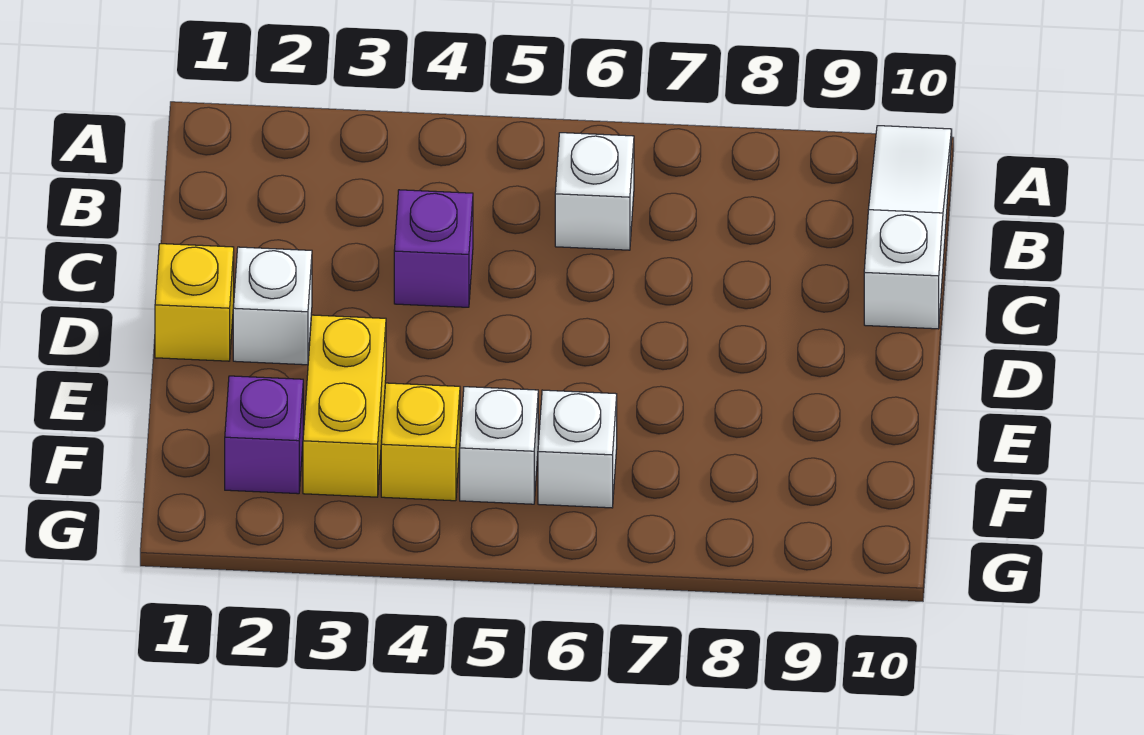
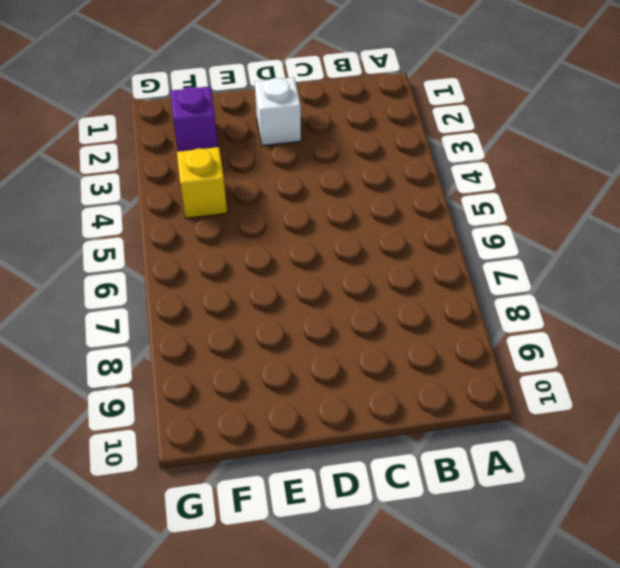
none -> white slope A10:C10 level 1 top C
none -> white brick B6 level 1

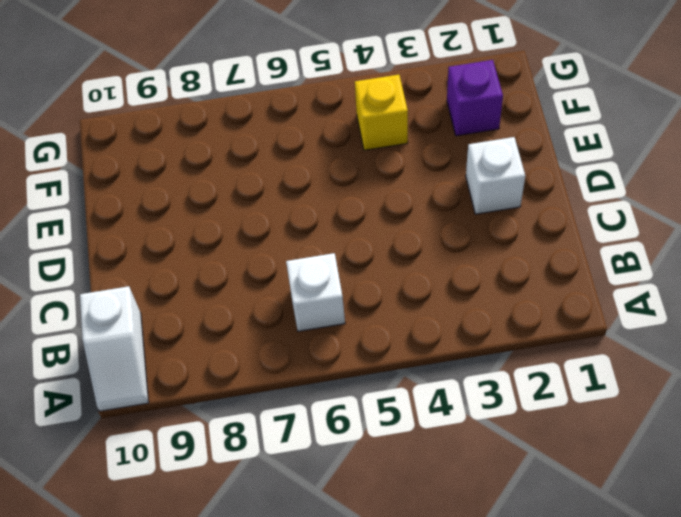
white slope A10:B10 level 1 top B -> white slope A10:C10 level 1 top C
none -> purple brick C4 level 1
none -> yellow brick D1 level 1

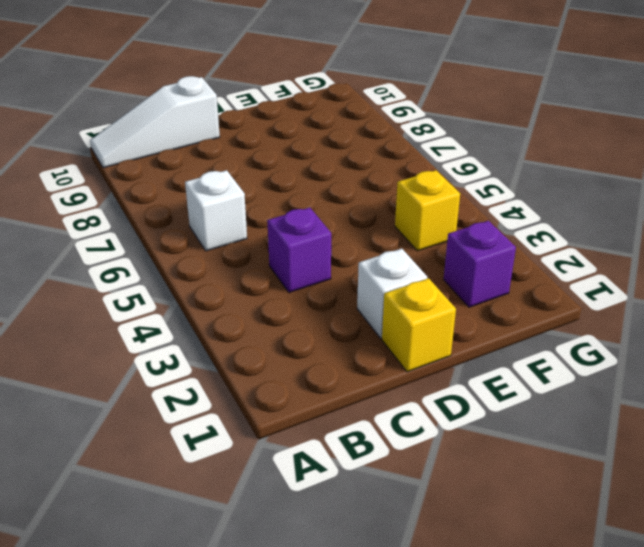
none -> yellow brick E3:F3 level 1
none -> white brick F5 level 1

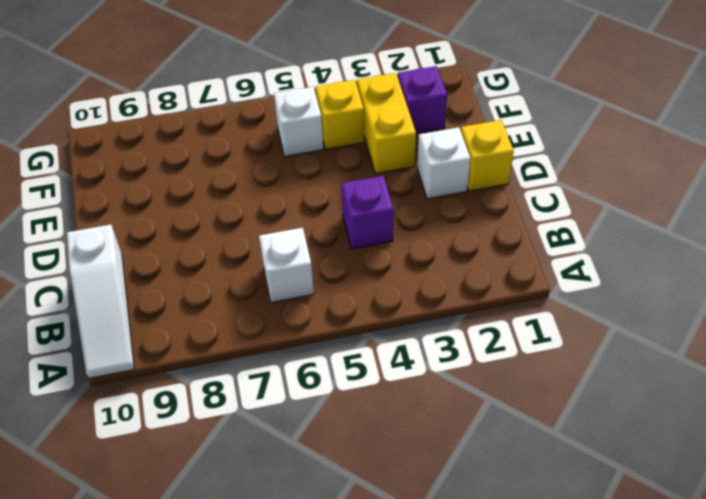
none -> white brick F6 level 1

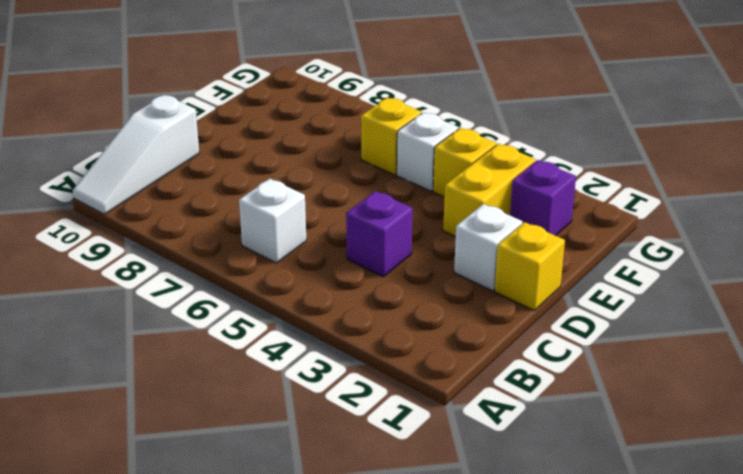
yellow brick F6 level 1 -> white brick F6 level 1

